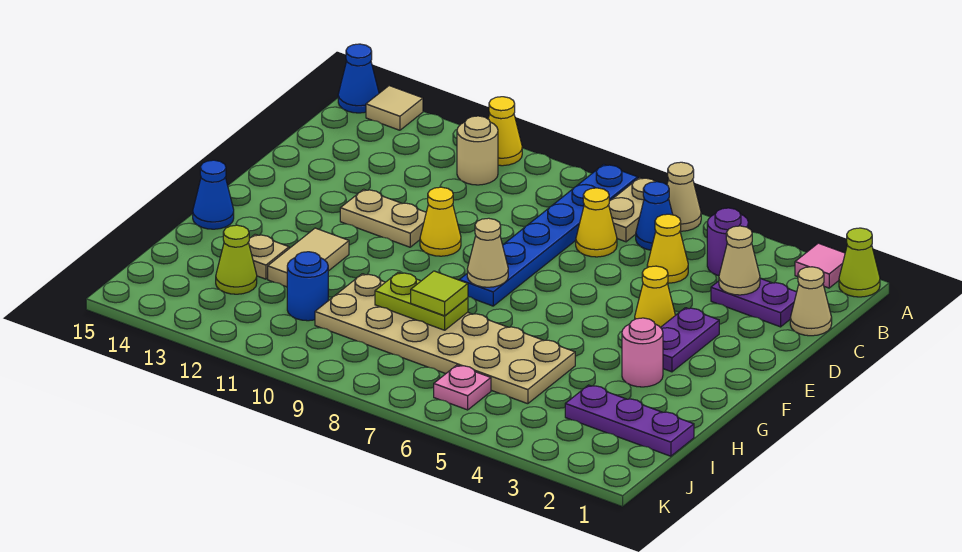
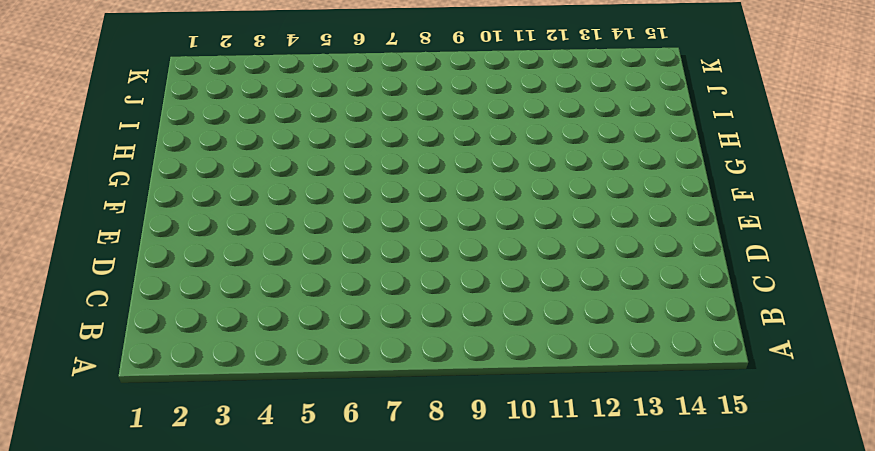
none -> lime cone A1 level 1
none -> pink tile A2 level 1
none -> tan cone A6 level 1
none -> tan plate A7:B7 level 1

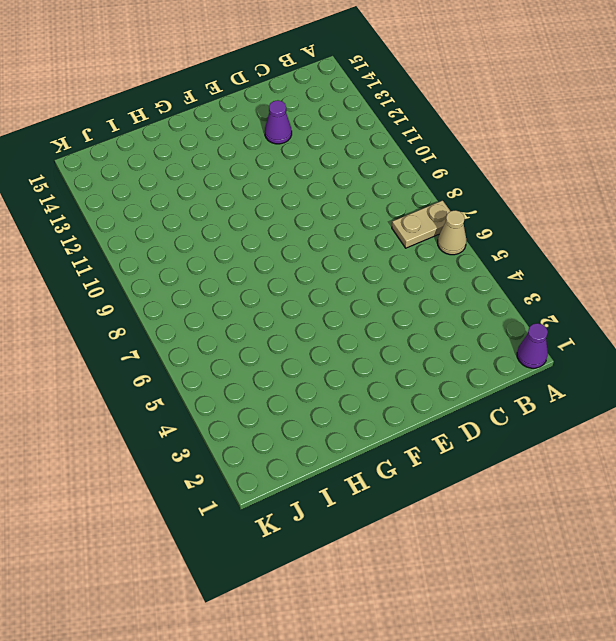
purple cone A1 level 1 -> lime cone A1 level 1
purple cone D13 level 1 -> none
none -> pink tile A2 level 1
none -> blue plate A8:F8 level 1
none -> yellow cone A11 level 1
none -> tan tile A14 level 1

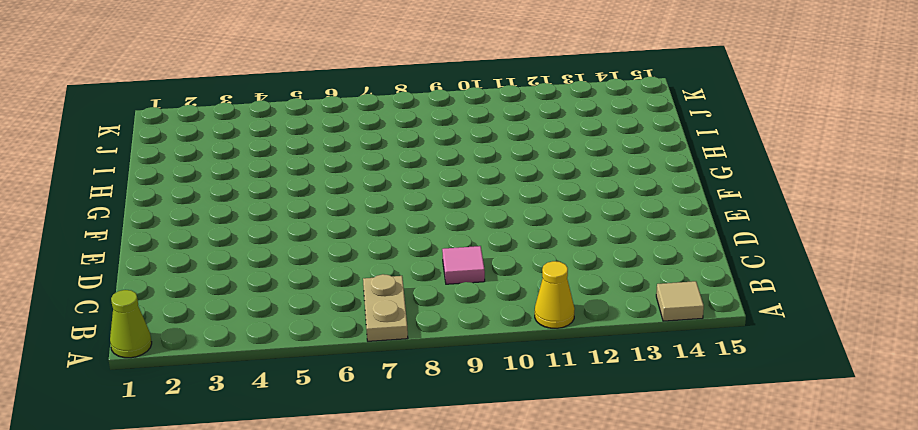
pink tile C9 level 1 -> pink tile A2 level 1
none -> tan cone A6 level 1
none -> blue plate A8:F8 level 1
none -> blue cone A15 level 1
none -> purple round brick B4 level 1

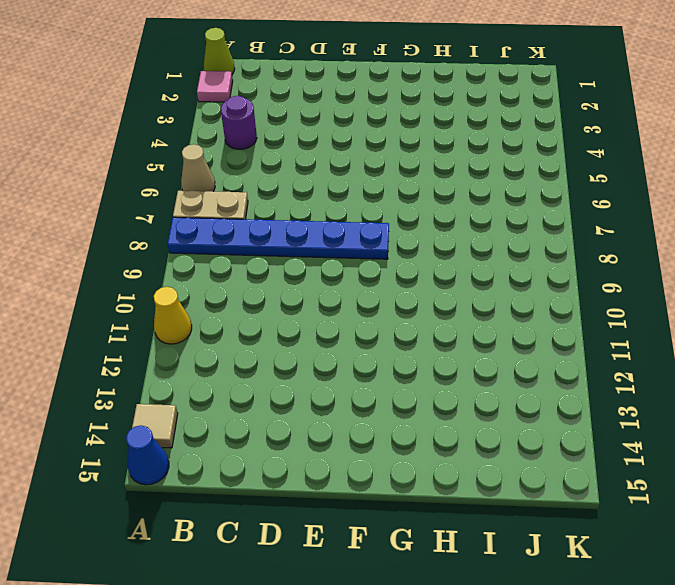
none -> blue cone B6 level 1
none -> tan round brick B11 level 1
none -> tan cone C1 level 1
none -> purple plate C2:C3 level 1

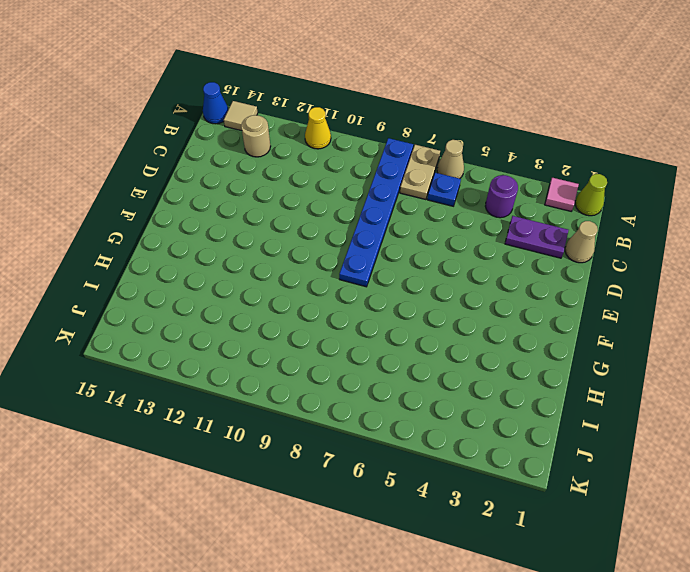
blue plate B6 level 1 -> blue cone B6 level 1
tan round brick B13 level 1 -> tan round brick B11 level 1
none -> yellow cone C5 level 1
none -> yellow cone C7 level 1
none -> purple plate E3:F3 level 1
none -> yellow cone E4 level 1

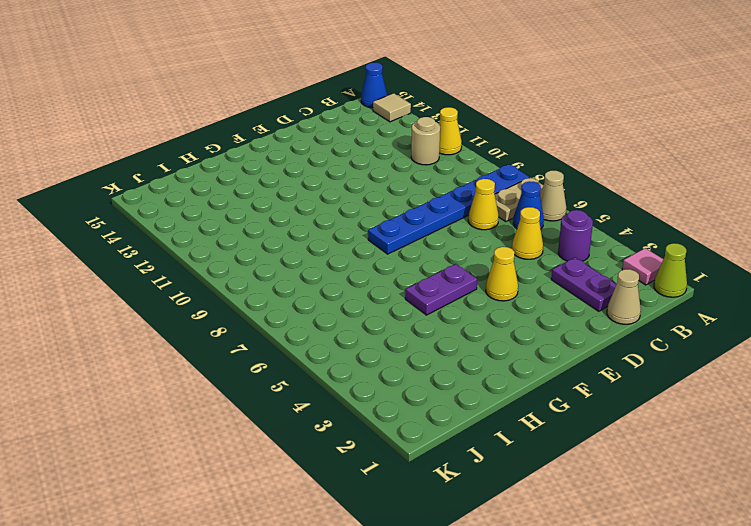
purple plate F5:G5 level 1 -> purple plate E3:F3 level 1
none -> yellow cone E10 level 1
none -> tan plate E11:E12 level 1
none -> pink round brick G3 level 1
none -> tan tile G12:H12 level 1

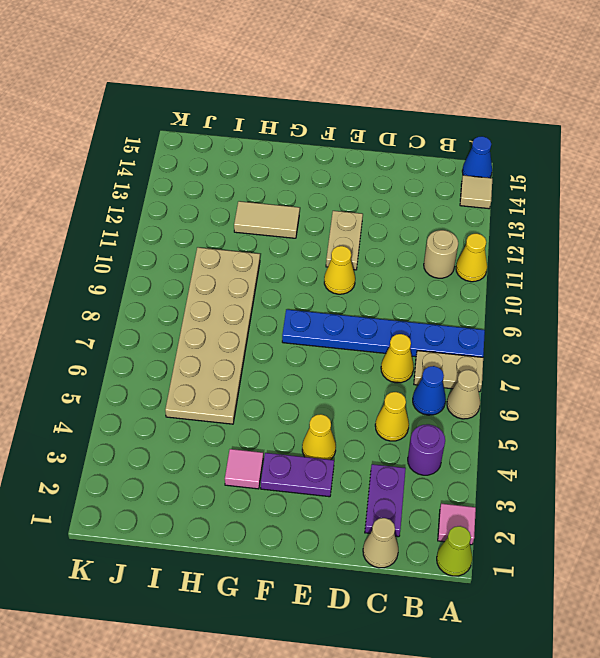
pink tile G3 level 1 -> pink round brick G3 level 1
none -> blue cone G15 level 1
none -> tan plate H13 level 1
none -> purple plate I1:I3 level 1
none -> blue round brick I11 level 1

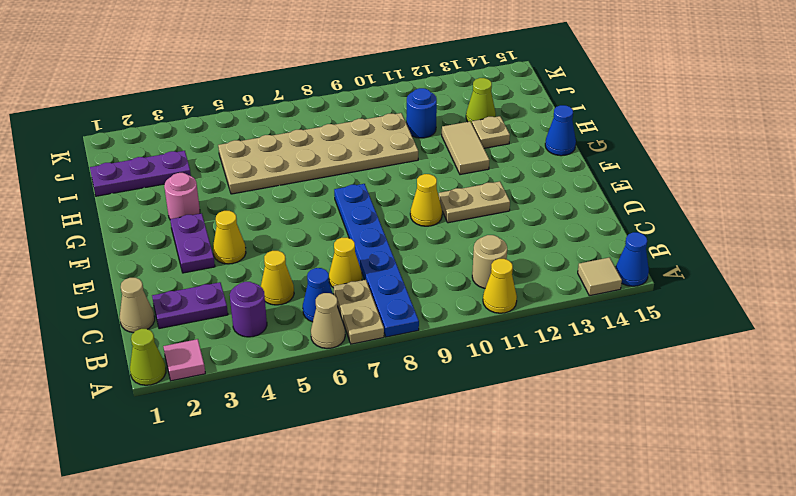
none -> pink plate J6 level 1
none -> tan cone C3 level 2
none -> tan cone F8 level 2
none -> lime plate H8:H9 level 2

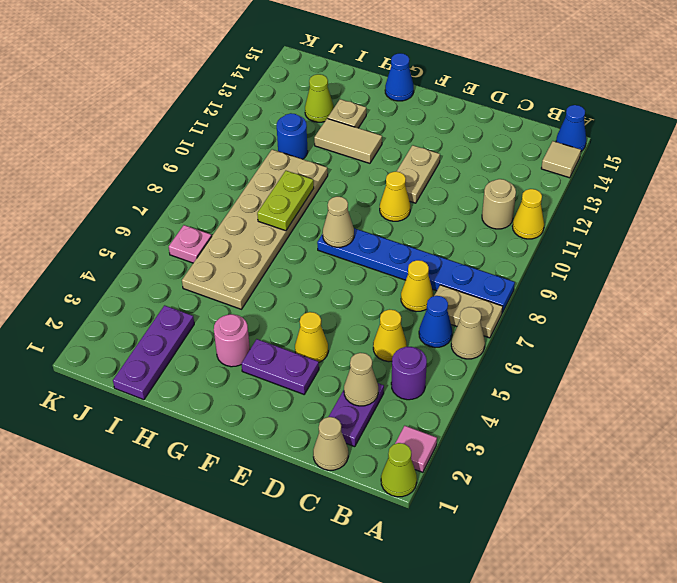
none -> lime tile H8 level 3

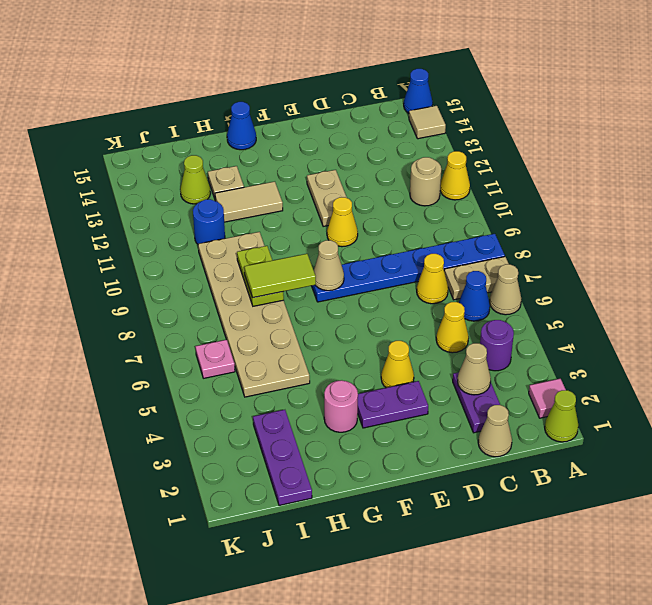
lime tile G8:H8 level 3 -> lime tile H8 level 3

